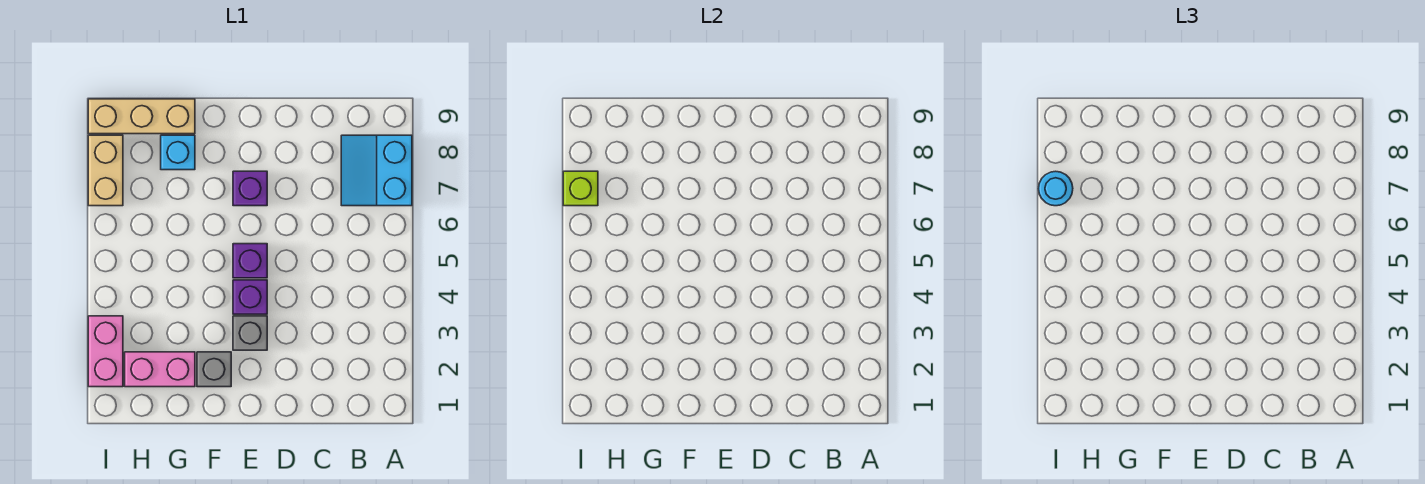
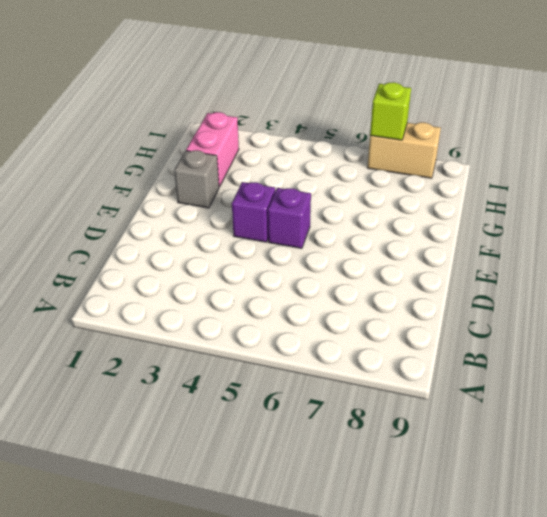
none -> cyan slope A7:B8 level 1 top A
none -> grey brick E3 level 1
none -> purple brick E7 level 1

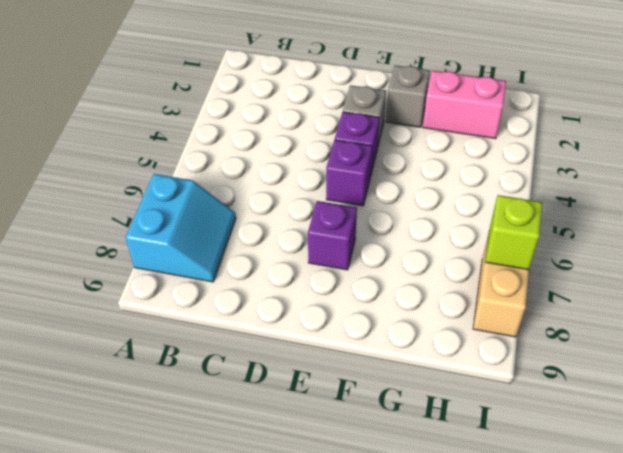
none -> cyan brick G8 level 1
none -> tan brick G9:I9 level 1
none -> pink brick I2:I3 level 1

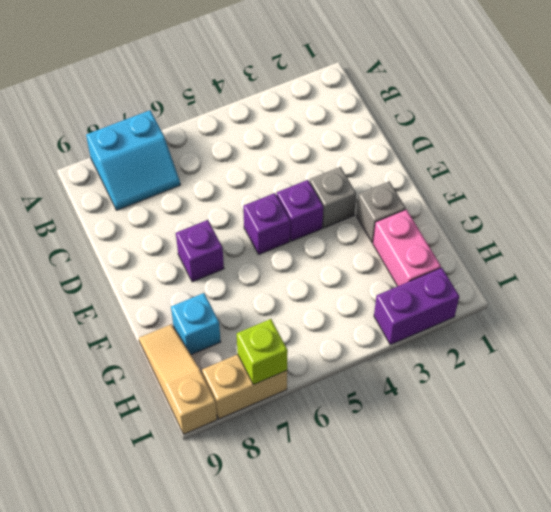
tan slope G9:I9 level 1 top I -> tan brick G9:I9 level 1
purple brick I2:I3 level 1 -> pink brick I2:I3 level 1
none -> cyan round brick I7 level 3

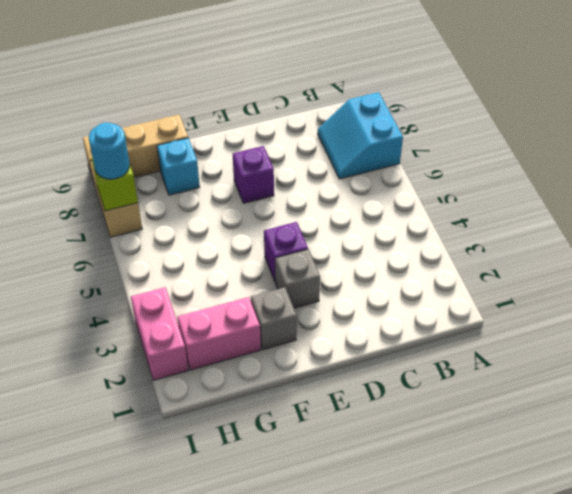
none -> purple brick E5 level 1

